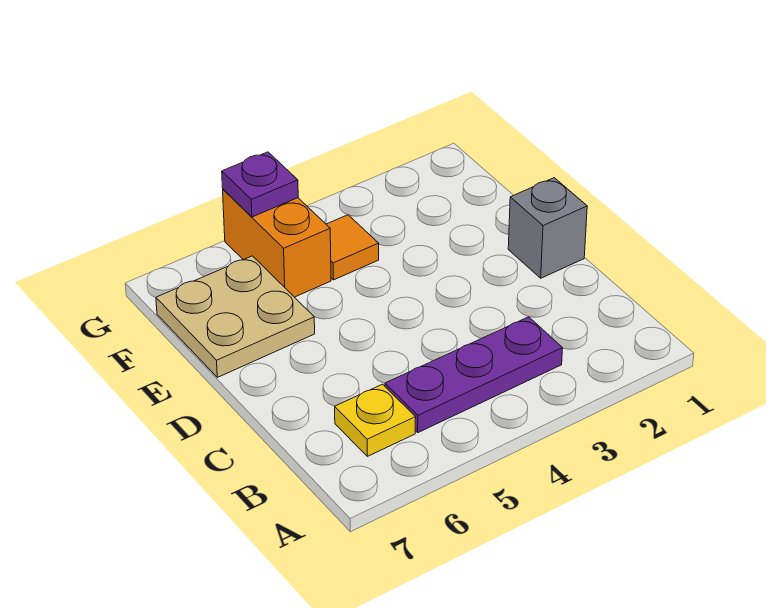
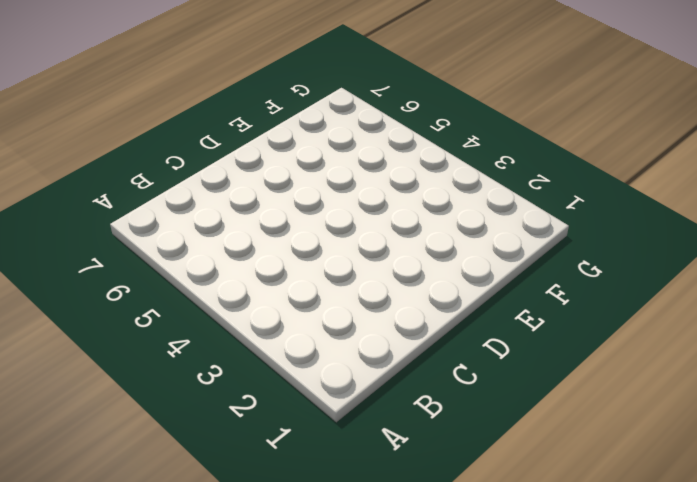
none -> purple plate B3:B5 level 1
none -> yellow plate B6 level 1

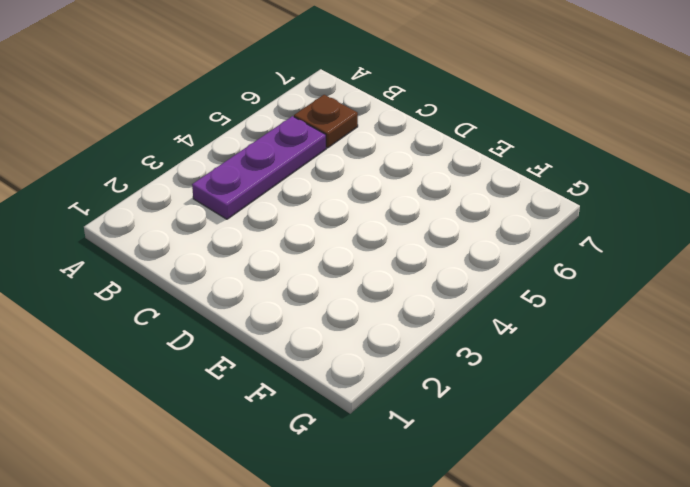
brown plate B6 level 1 -> yellow plate B6 level 1
none -> grey brick D1 level 1
none -> tan plate E6:F7 level 1

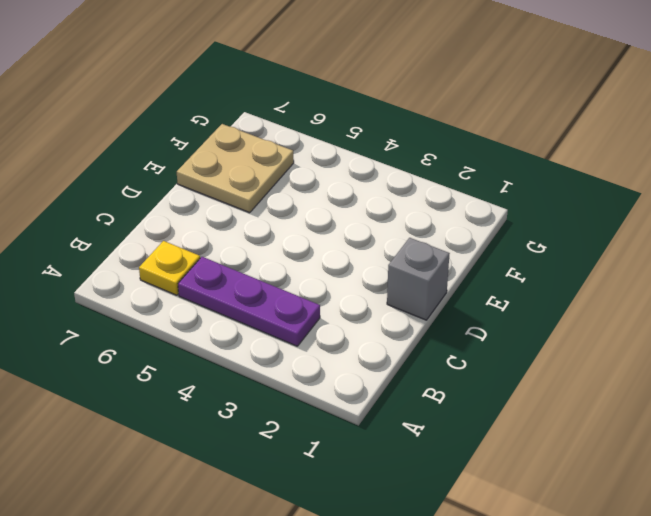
none -> orange tile F4 level 1
none -> orange brick F5:G5 level 1

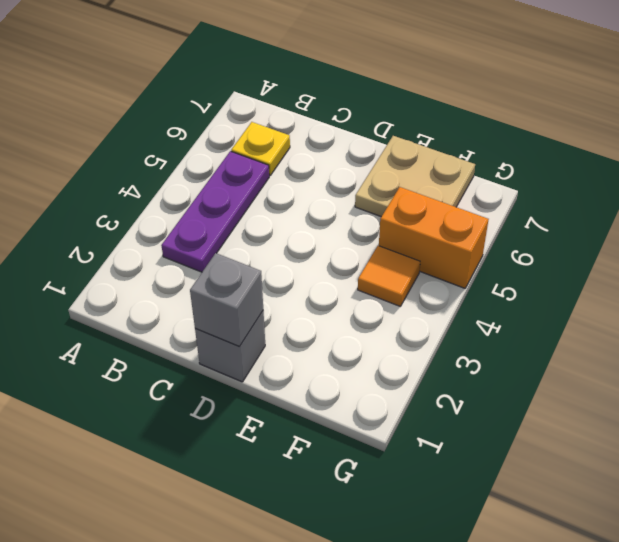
grey brick D1 level 2 -> none
none -> purple plate G5 level 2

